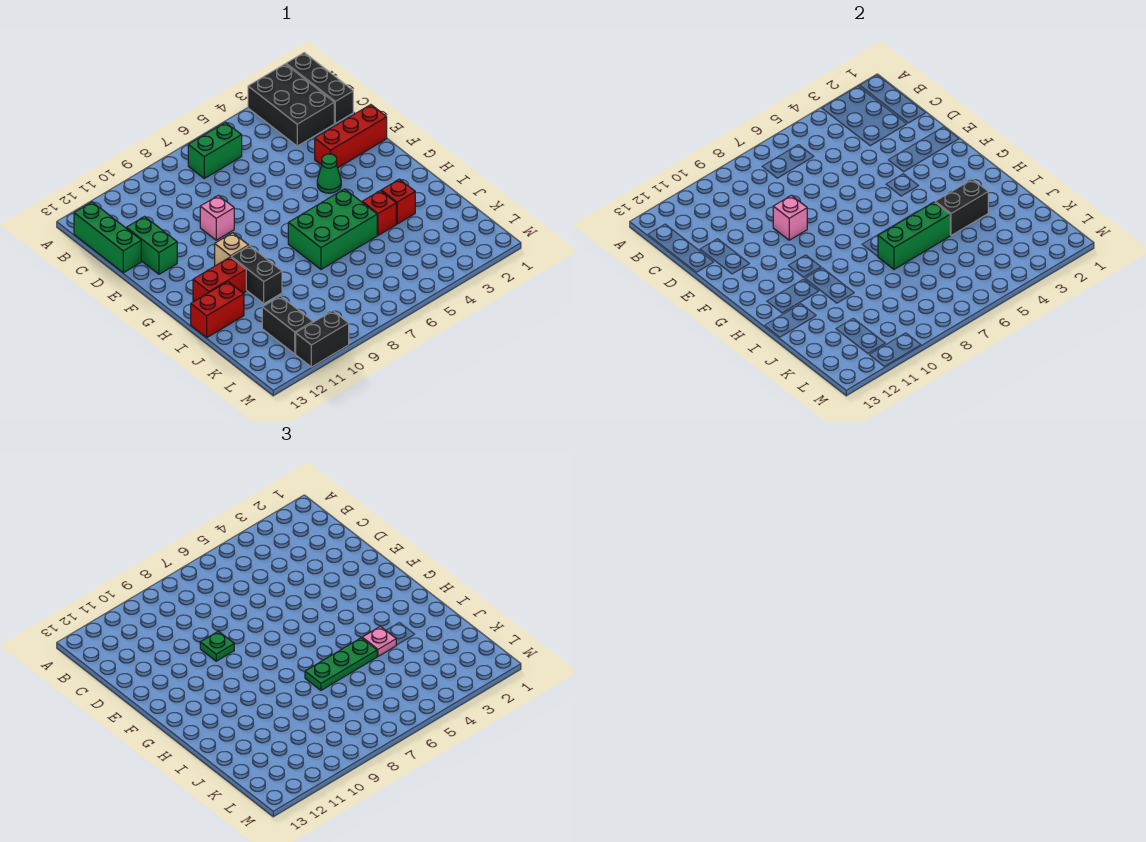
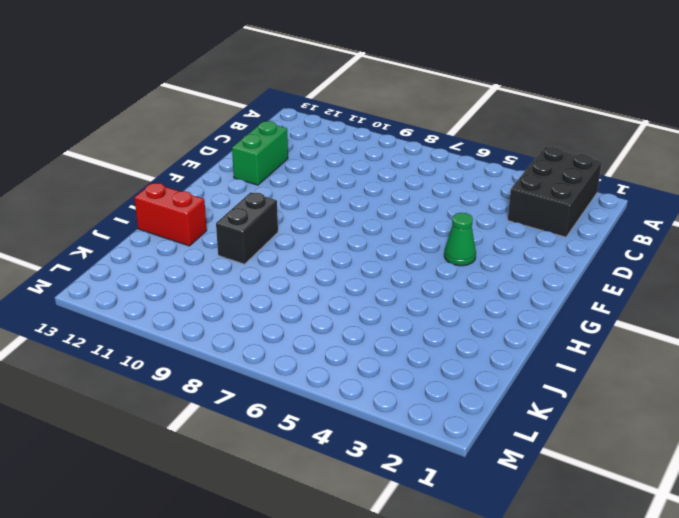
none -> black brick A1:C1 level 1
none -> green brick B6:B7 level 1
none -> green brick B13:D13 level 1

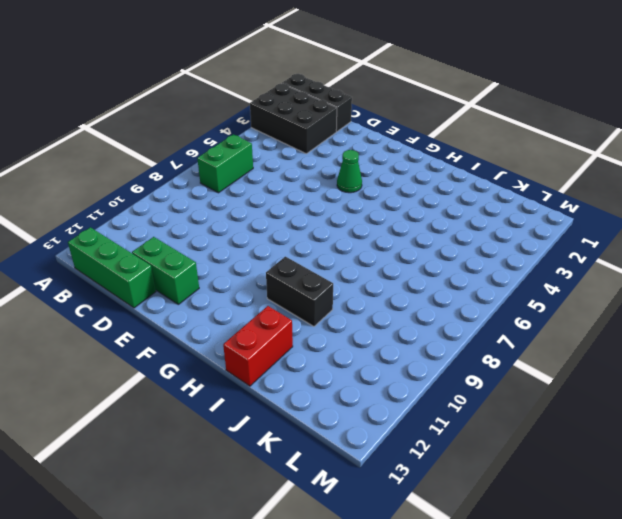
none -> red brick E1:E3 level 1
none -> pink brick E9 level 1
none -> tan brick G10 level 1

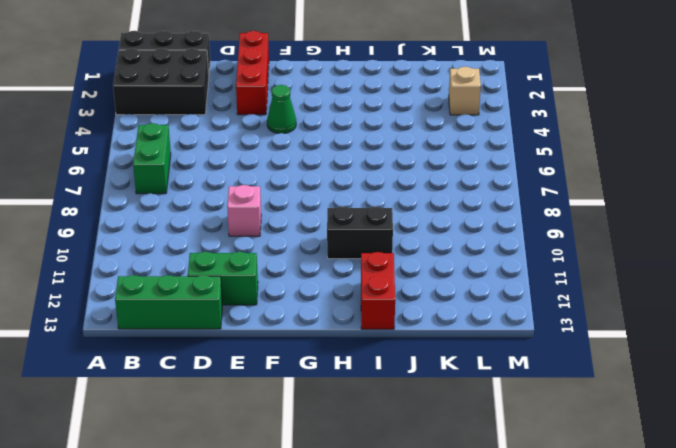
tan brick L3 level 1 -> tan brick G10 level 1
none -> green brick H5:I7 level 1
none -> red brick H11:H12 level 1
none -> red brick I3 level 1

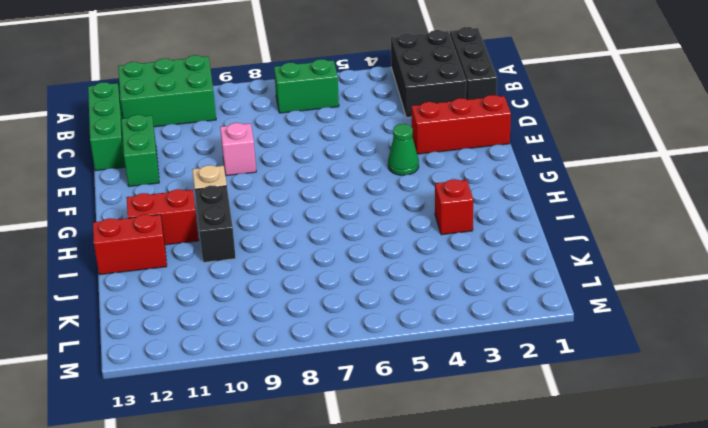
green brick A10:B12 level 1 -> green brick H5:I7 level 1
none -> red brick I4 level 1
none -> black brick K11:L11 level 1
none -> black brick M10:M11 level 1

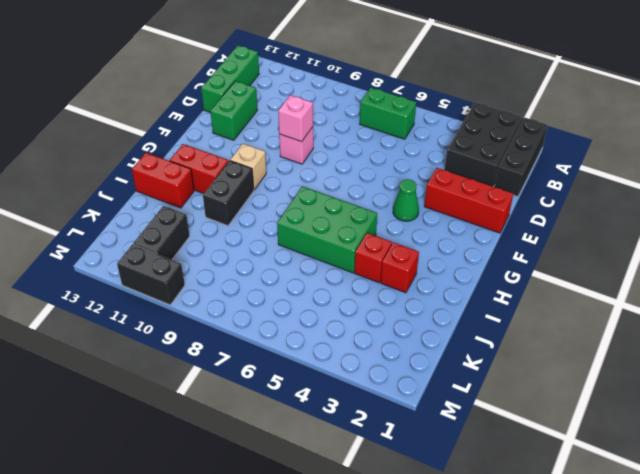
none -> black brick I3:I4 level 2
none -> green brick I5:I7 level 2
none -> green plate E9 level 3

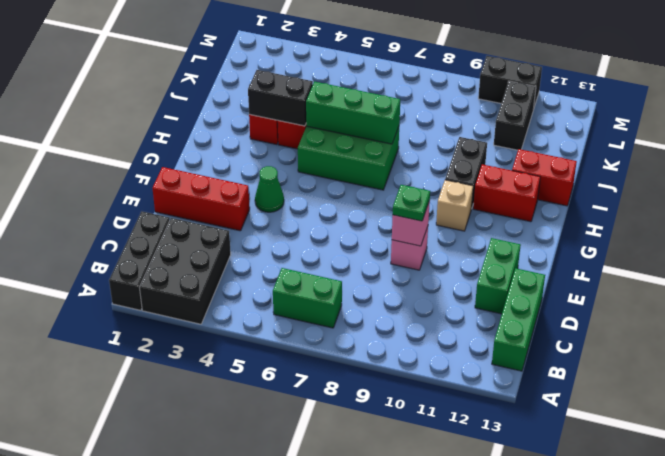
none -> pink plate I4 level 3
none -> green plate I5:I7 level 3

